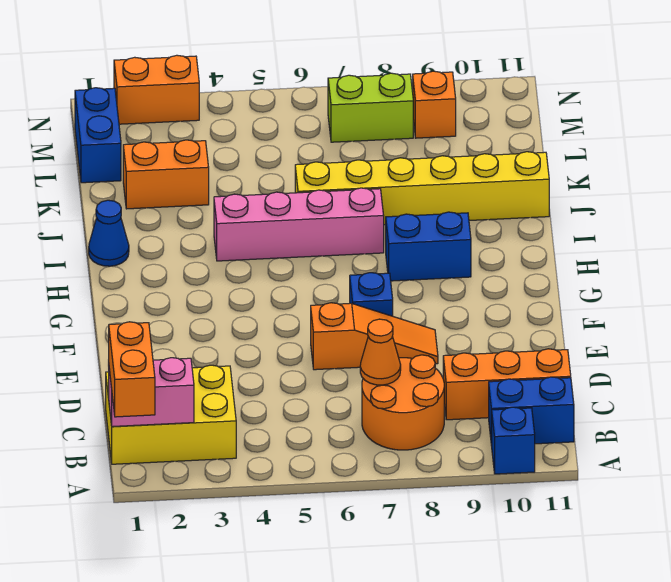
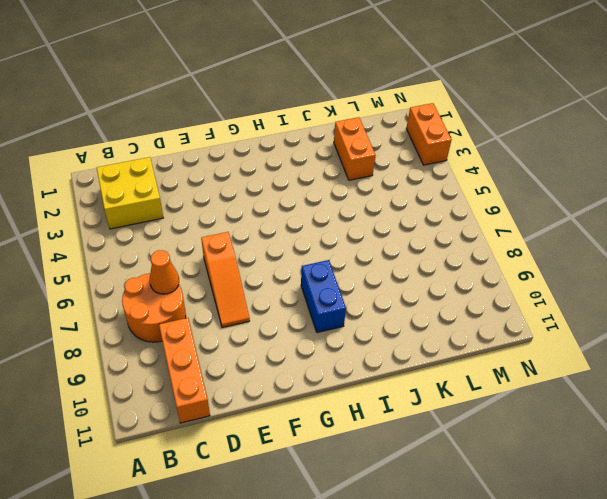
yellow brick B2:C3 level 1 -> yellow brick B1:C3 level 1
none -> blue brick A10 level 1
none -> blue brick B10:B11 level 1
none -> blue brick F7 level 1

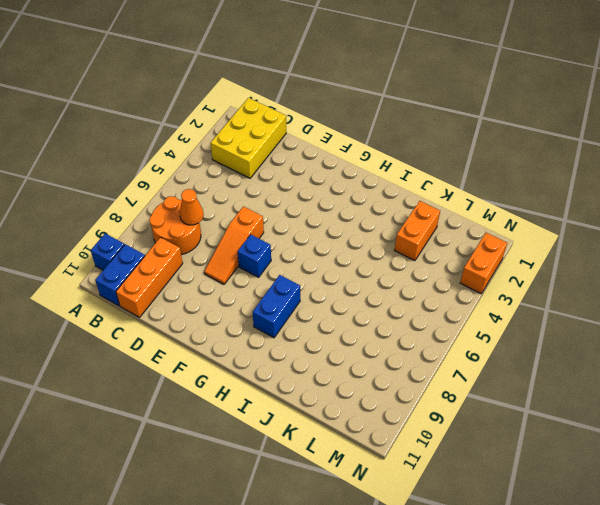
none -> blue cone I1 level 1
none -> pink brick I4:I7 level 1
none -> yellow brick J6:J11 level 1

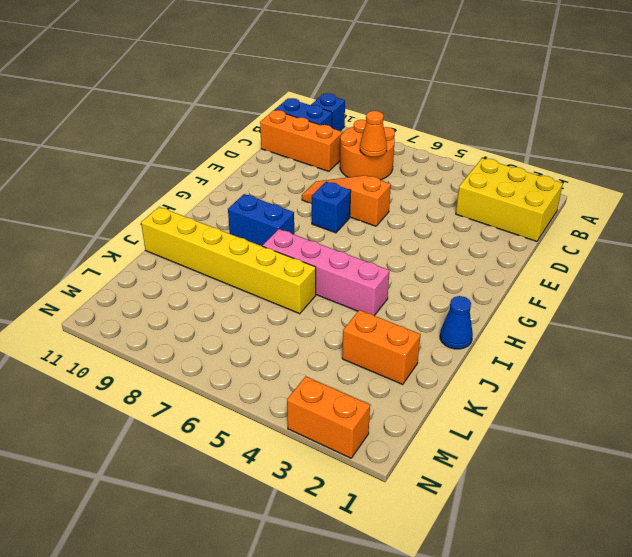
none -> blue brick L1:M1 level 1
none -> lime brick M7:M8 level 1
none -> orange brick M9 level 1

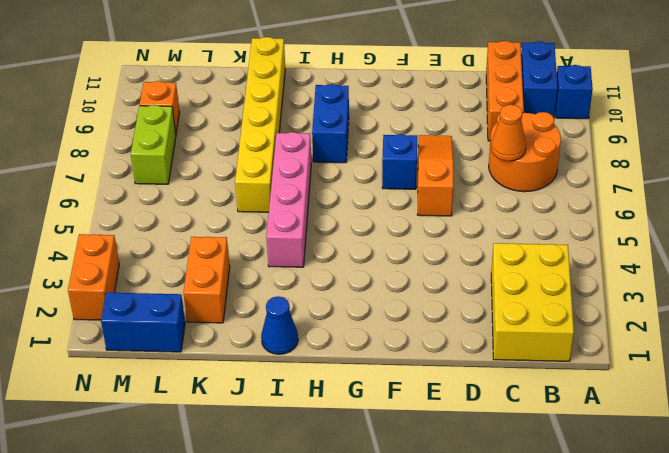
none -> pink brick B1:B2 level 2
none -> orange brick A1:B1 level 3

